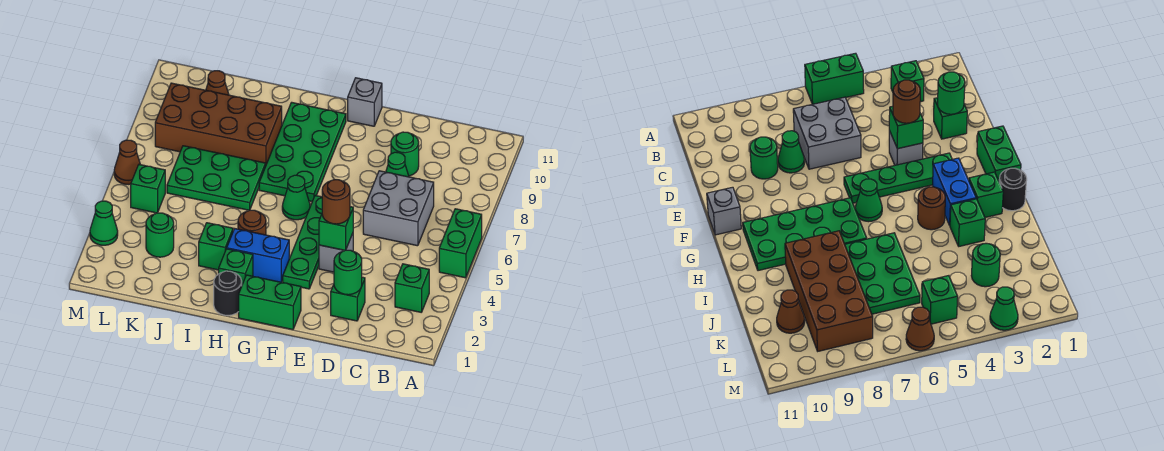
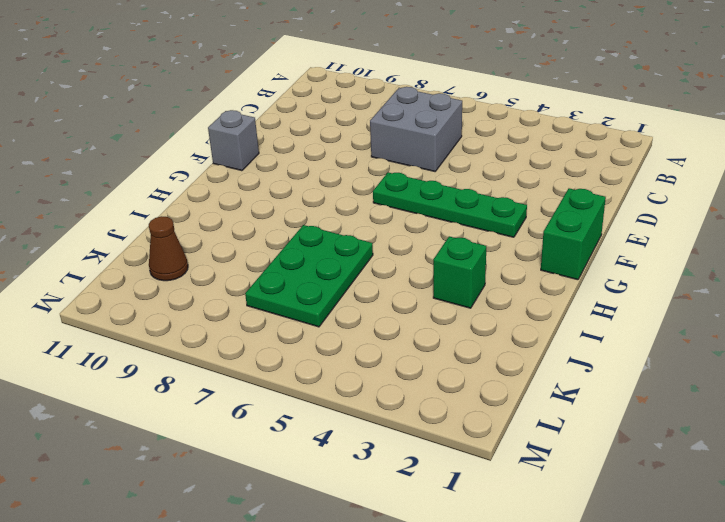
none -> green brick A5:A6 level 1
none -> green brick B3 level 1
none -> green brick D2 level 1

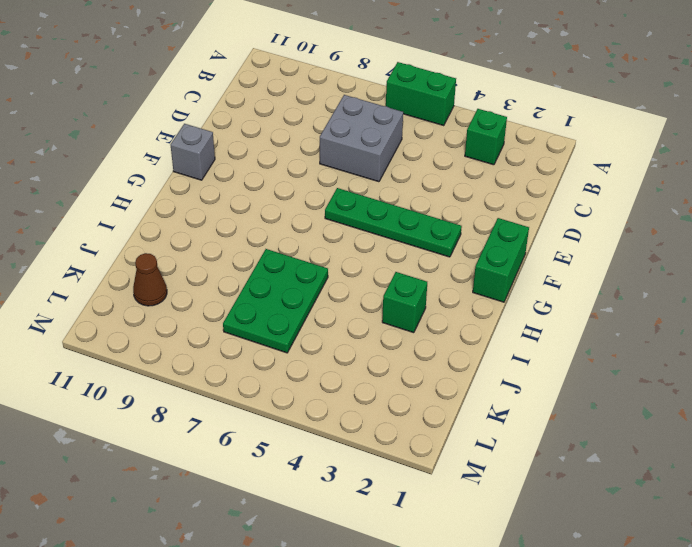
none -> green brick D2 level 1
none -> green cone D8 level 1
none -> green round brick D9 level 1

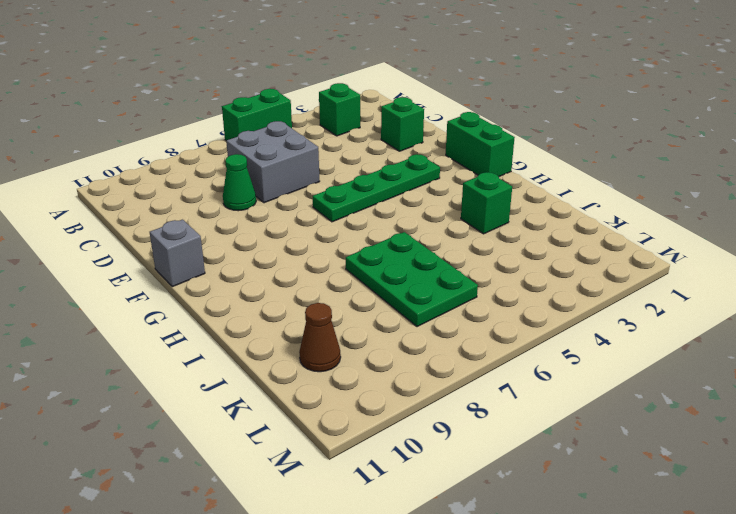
none -> green round brick D9 level 1
none -> grey brick E4 level 1
none -> blue brick G3:H3 level 1

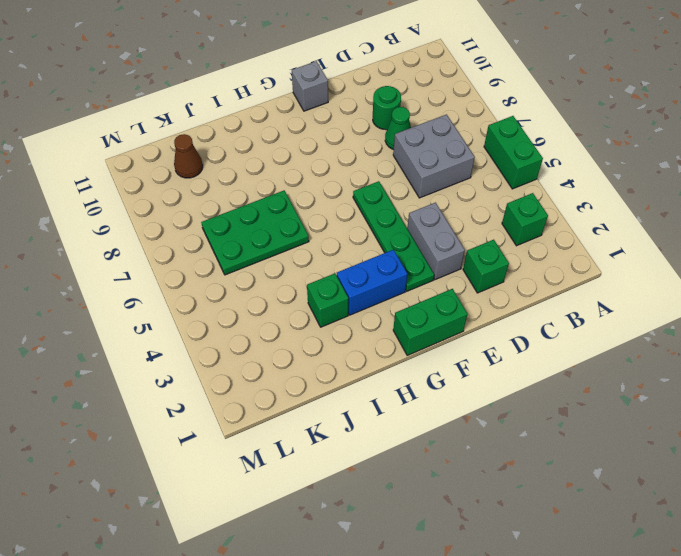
grey brick E3:E4 level 1 -> grey brick E4 level 1
none -> green cone G6 level 1
none -> green plate G7:H10 level 1
none -> black round brick H1 level 1

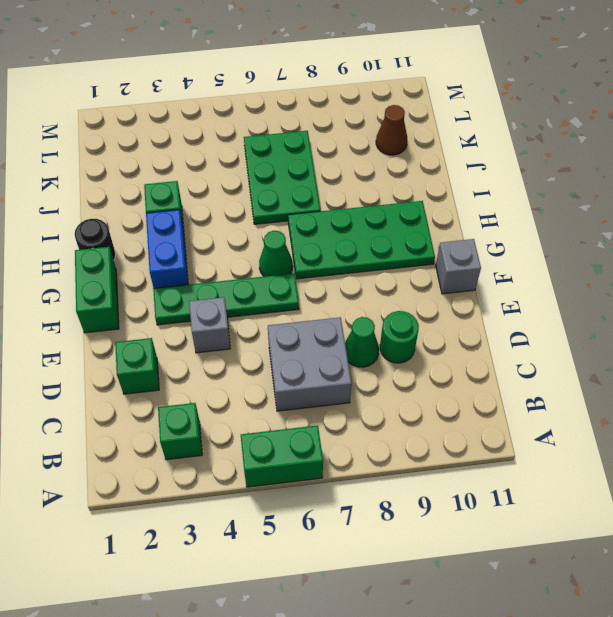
none -> green brick H2 level 1
none -> brown round brick H4 level 1
none -> brown brick I8:L9 level 1

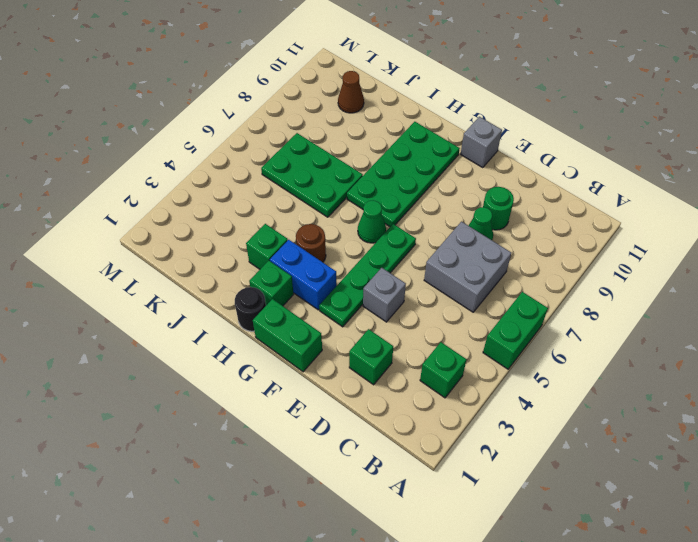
none -> brown brick I8:L9 level 1
none -> green round brick K3 level 1
none -> green brick L5 level 1

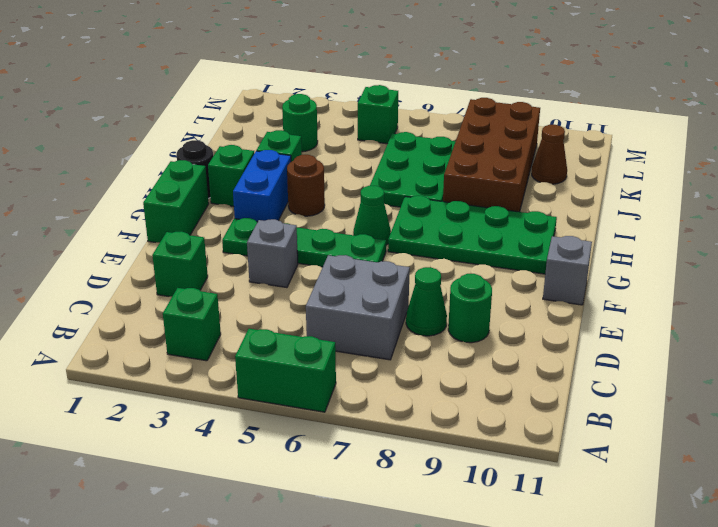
none -> green cone M3 level 1
none -> brown cone M6 level 1
none -> green round brick D2 level 2

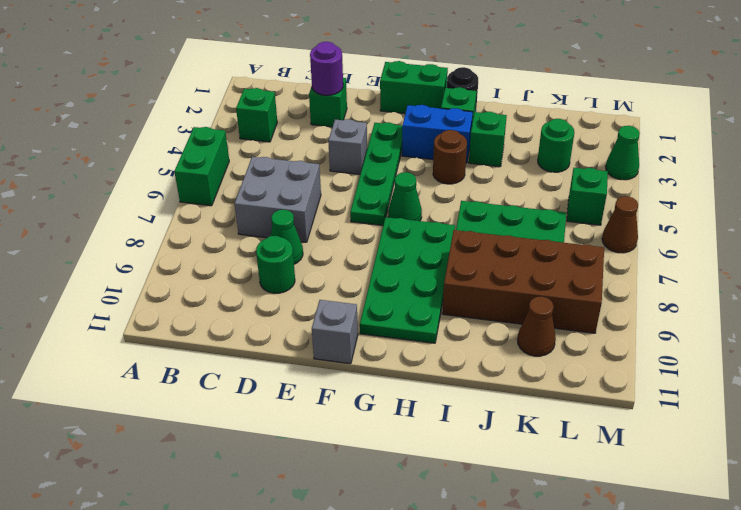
purple round brick D2 level 2 -> green round brick D2 level 2
none -> green brick E4 level 2
none -> brown round brick E4 level 3

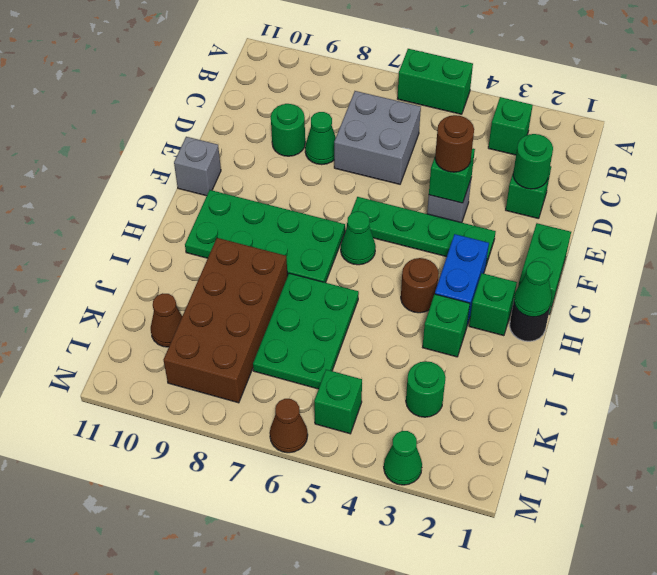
green cone H1 level 2 -> none

